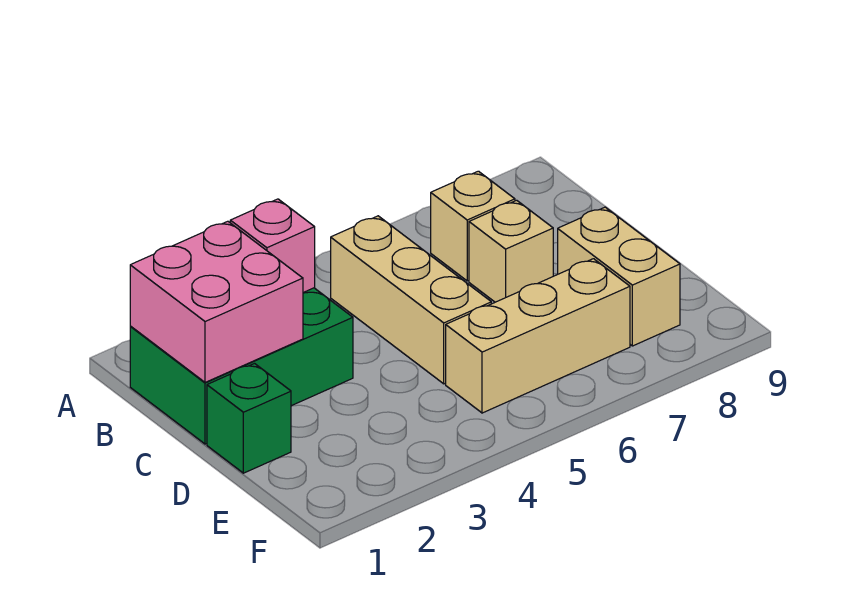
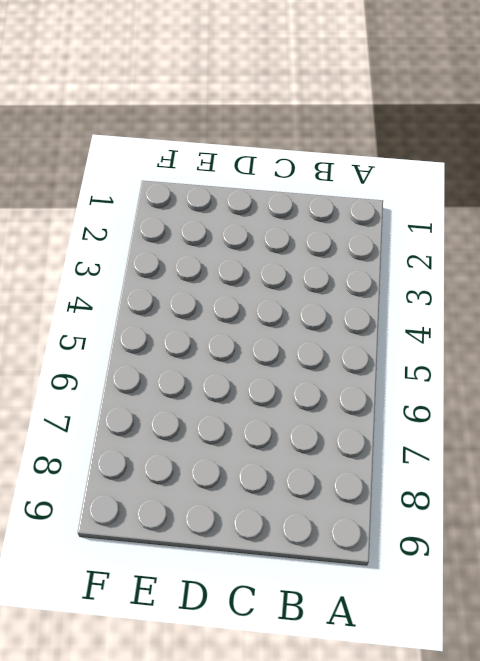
none -> green brick B1:C3 level 1
none -> tan brick B5:D5 level 1

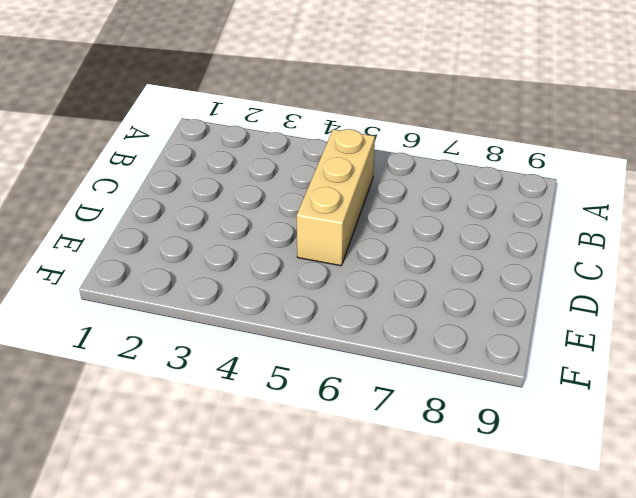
none -> green brick B1:C3 level 1
none -> tan brick B7 level 1

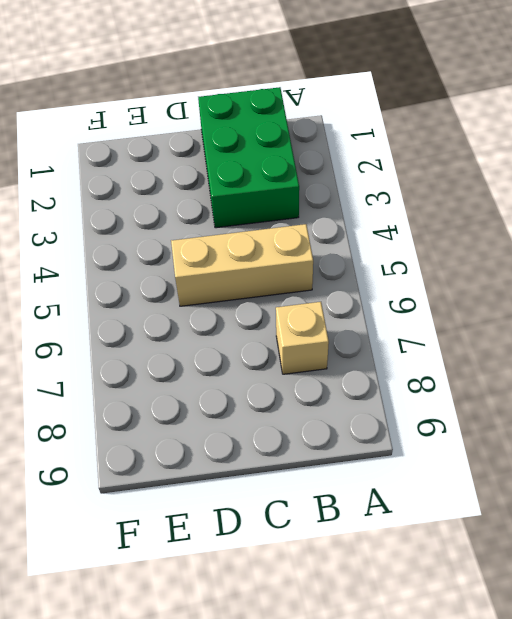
none -> tan brick C7 level 1
none -> green brick D1 level 1

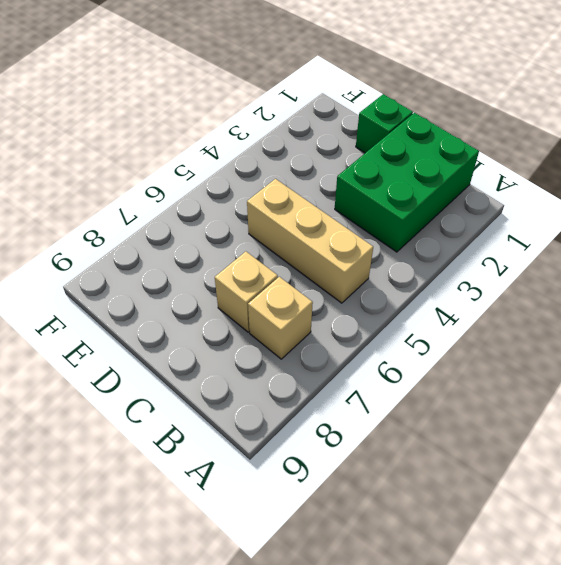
none -> tan brick D8:E8 level 1
none -> tan brick E5:E7 level 1

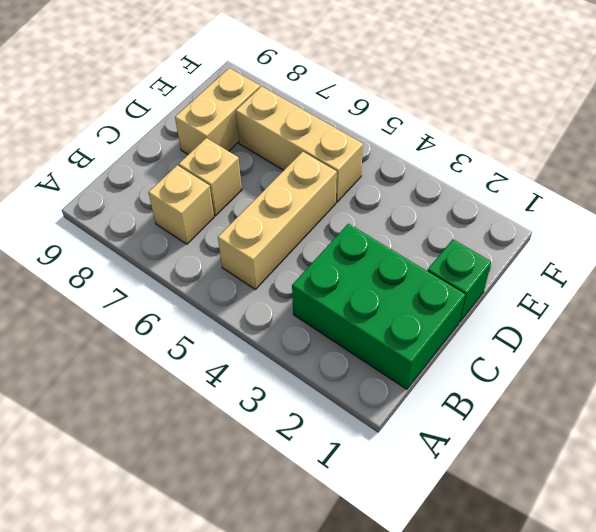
none -> pink brick B1:C2 level 2
none -> pink brick B3 level 2

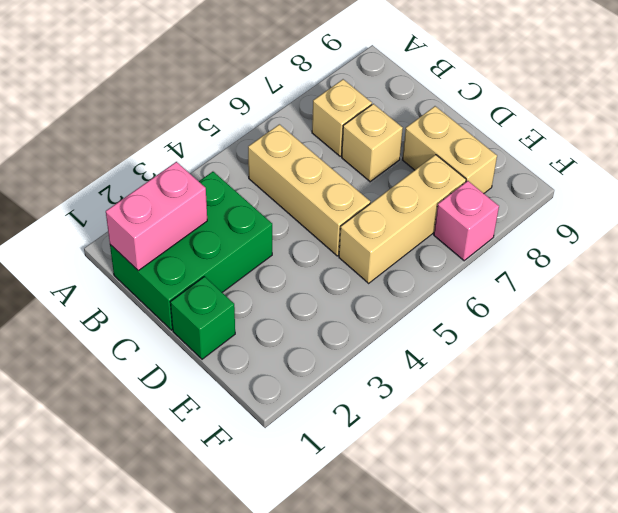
pink brick B1:B2 level 2 -> pink brick B1:C2 level 2
pink brick F7 level 1 -> pink brick B3 level 2

